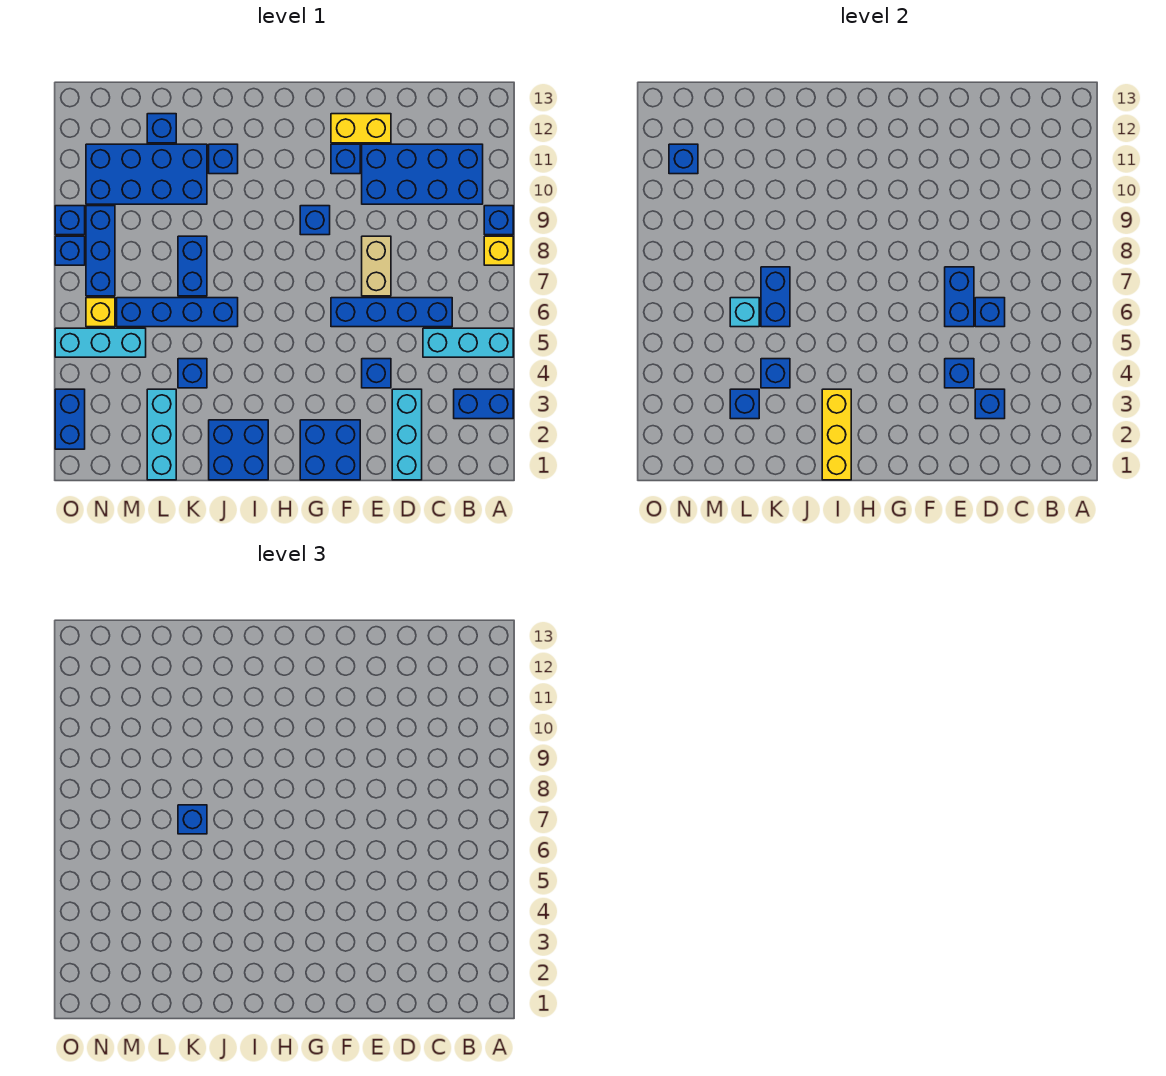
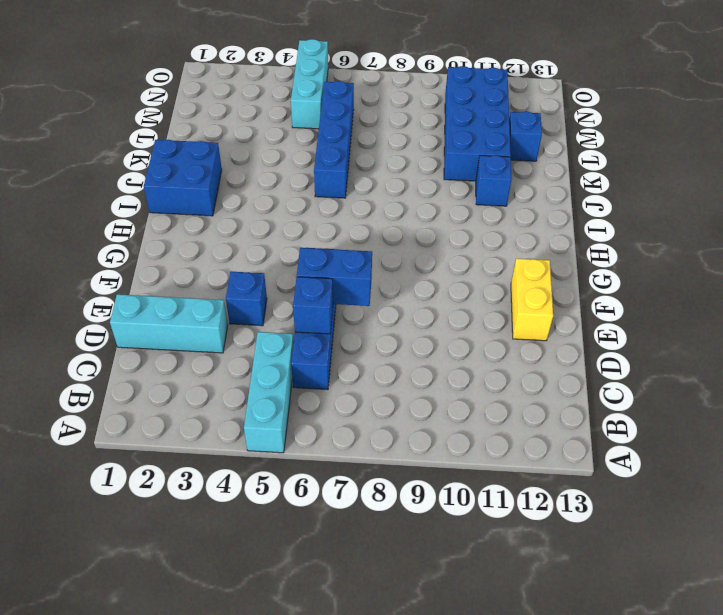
none -> blue brick A3:B3 level 1
none -> yellow brick A8 level 1
none -> blue brick A9 level 1
none -> blue brick B10:E11 level 1

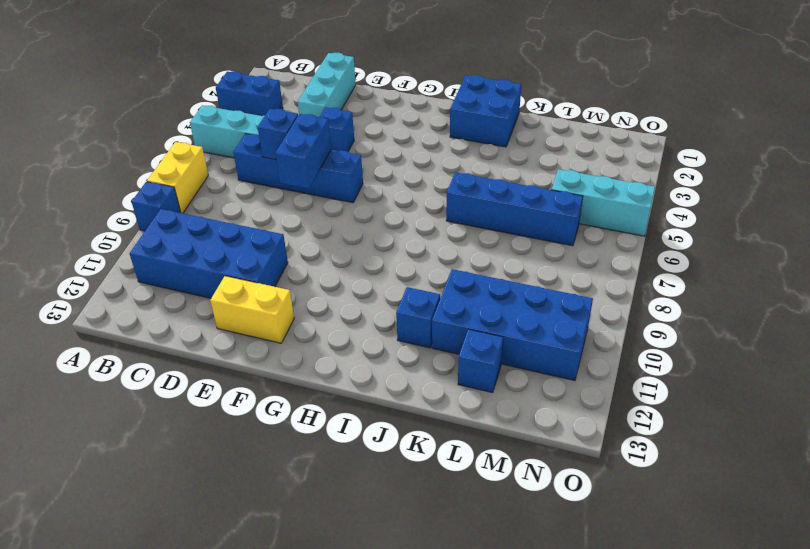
yellow brick A7:A8 level 1 -> yellow brick A8 level 1
none -> tan brick E7:E8 level 1
none -> blue brick F1:G2 level 1
none -> blue brick F11 level 1
none -> blue brick G9 level 1

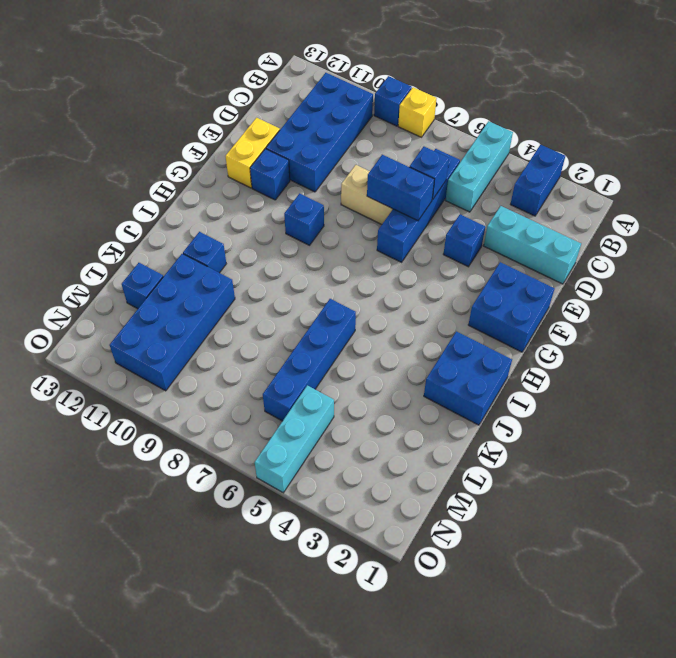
none -> blue brick K4 level 1
none -> blue brick K7:K8 level 1
none -> cyan brick L1:L3 level 1
none -> yellow brick N6 level 1

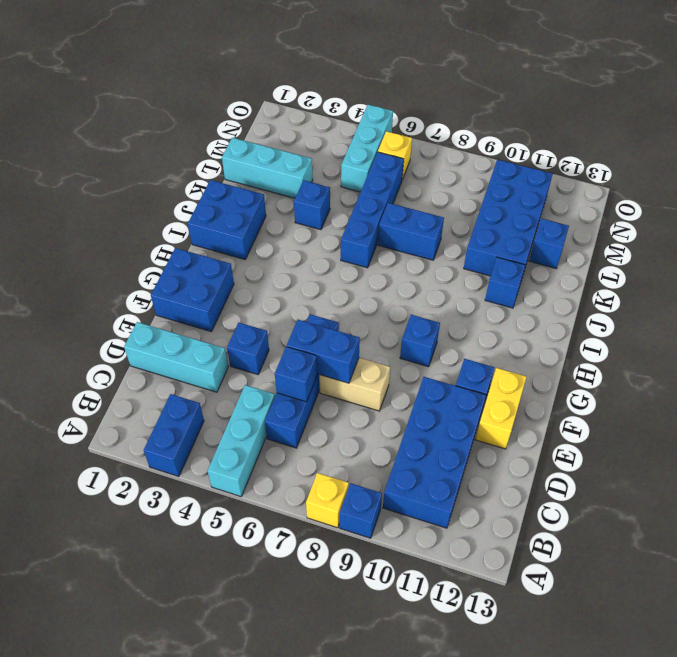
none -> blue brick N7:N9 level 1
none -> blue brick O2:O3 level 1
none -> blue brick O8 level 1
none -> blue brick O9 level 1

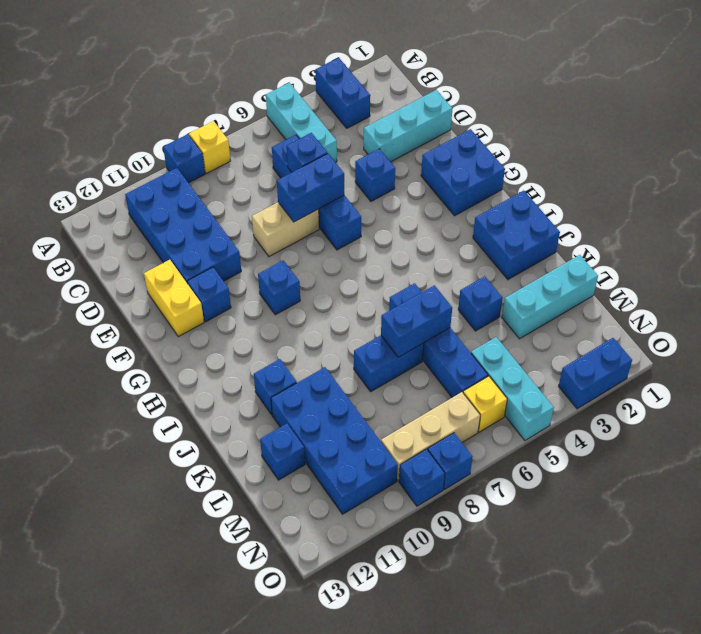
tan brick N7:N9 level 1 -> blue brick N7:N9 level 1
none -> blue brick D3 level 2
none -> blue brick E4 level 2
none -> yellow brick I1:I3 level 2
none -> blue brick K4 level 2

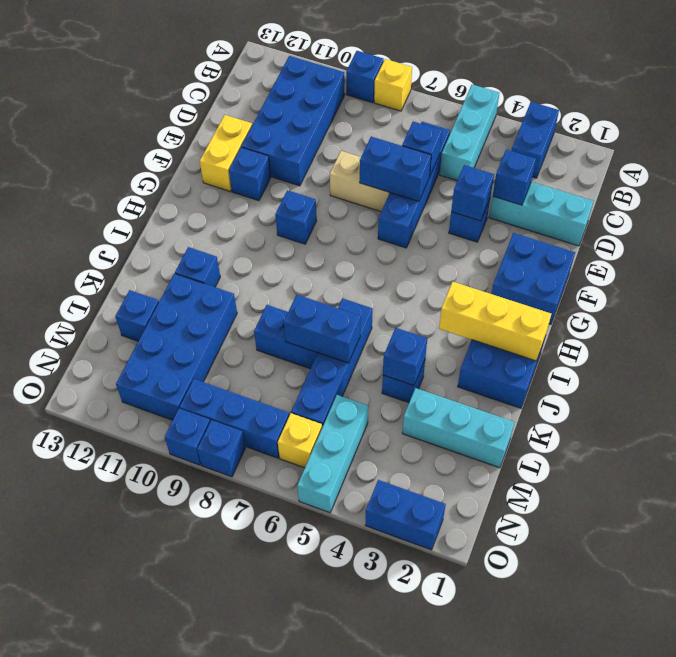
none -> blue brick L3 level 2
none -> cyan brick L6 level 2
none -> blue brick N11 level 2
none -> blue brick K7 level 3

